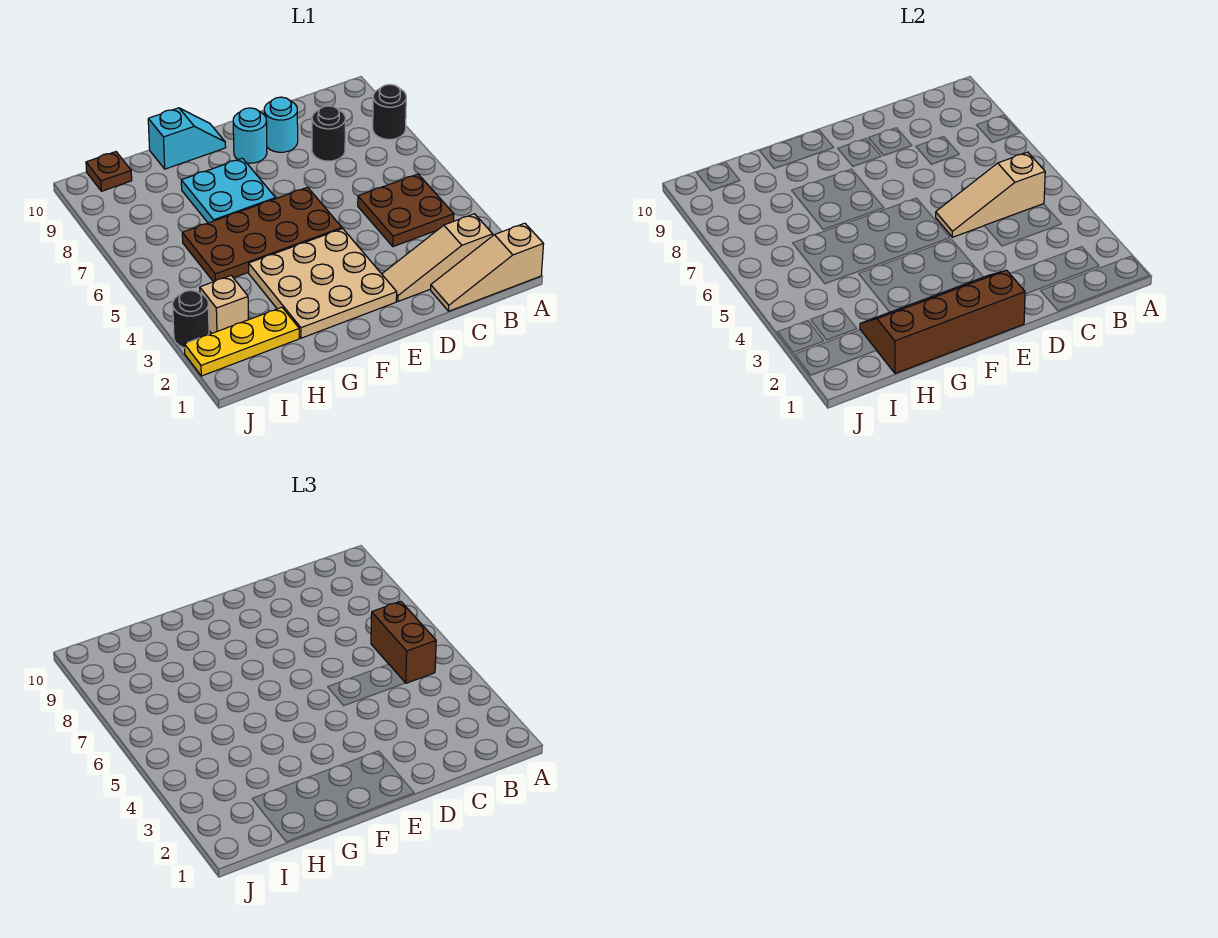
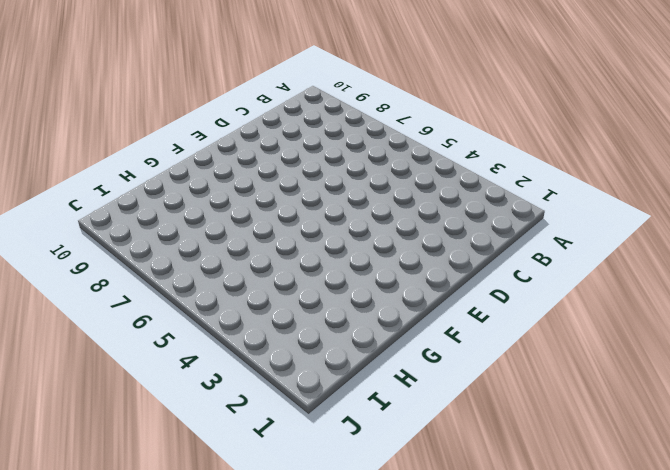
none -> tan slope A1:C1 level 1 top A
none -> black round brick A8 level 1
none -> tan slope B2:D2 level 1 top B

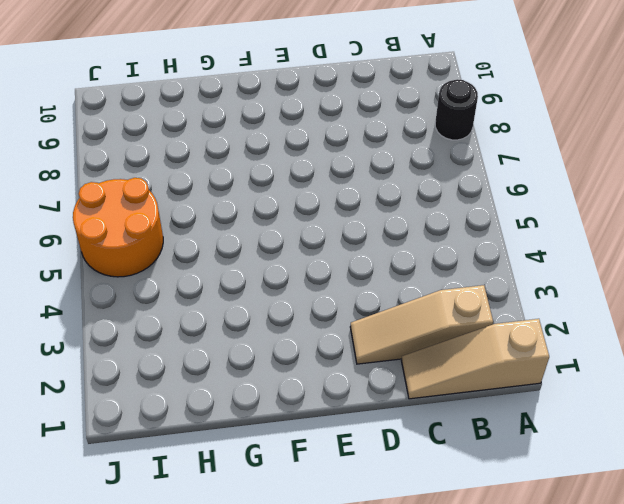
orange round brick I5:J6 level 1 -> none
none -> brown plate B4:C5 level 1
none -> black round brick C8 level 1
none -> cyan round brick D9 level 1

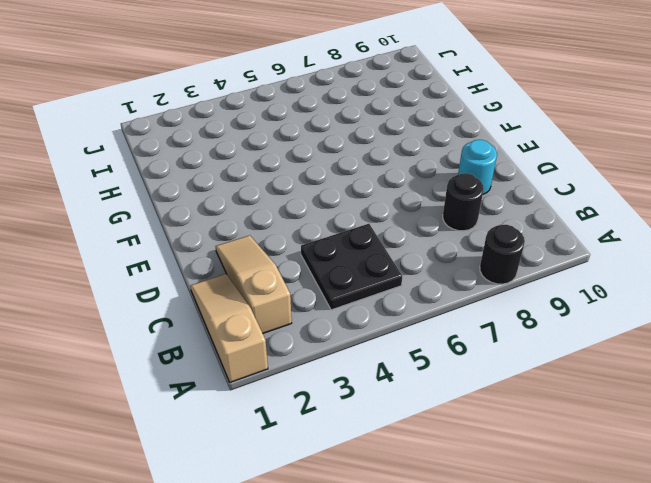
black plate B4:C5 level 1 -> brown plate B4:C5 level 1
none -> tan plate E2:G4 level 1
none -> brown plate E5:H6 level 1
none -> cyan round brick E9 level 1

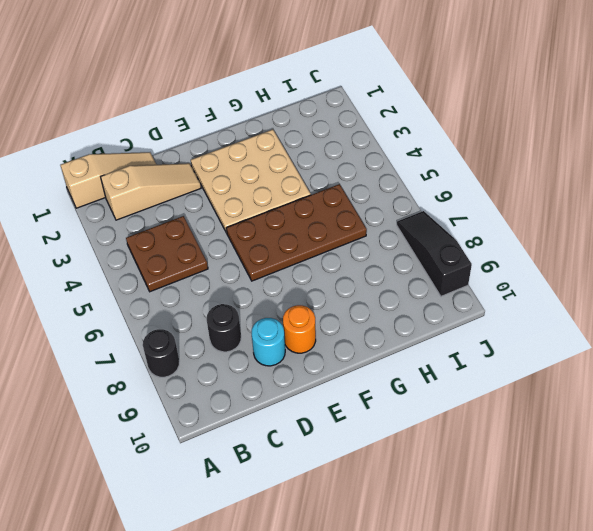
orange round brick E9 level 1 -> cyan round brick E9 level 1
black slope J7:J9 level 1 top 9 -> none
none -> cyan plate F7:G8 level 1
none -> cyan slope F10:G10 level 1 top G
none -> yellow plate H2:J2 level 1

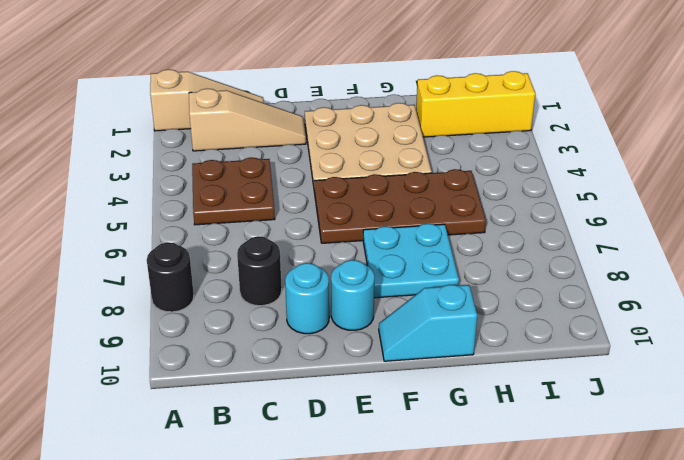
yellow brick H2:J2 level 1 -> yellow plate H2:J2 level 1
none -> tan brick I3 level 1
none -> brown plate I10 level 1
none -> black round brick J3 level 1

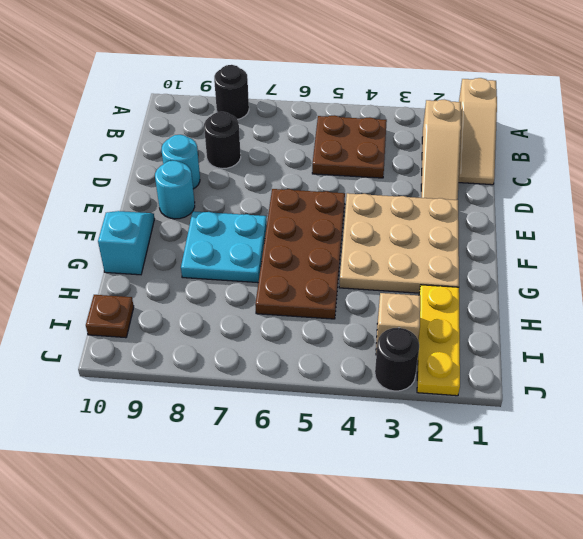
none -> tan slope B5:D5 level 2 top B
none -> brown slope E1:H2 level 2 top 1
none -> brown brick B5:B6 level 3

